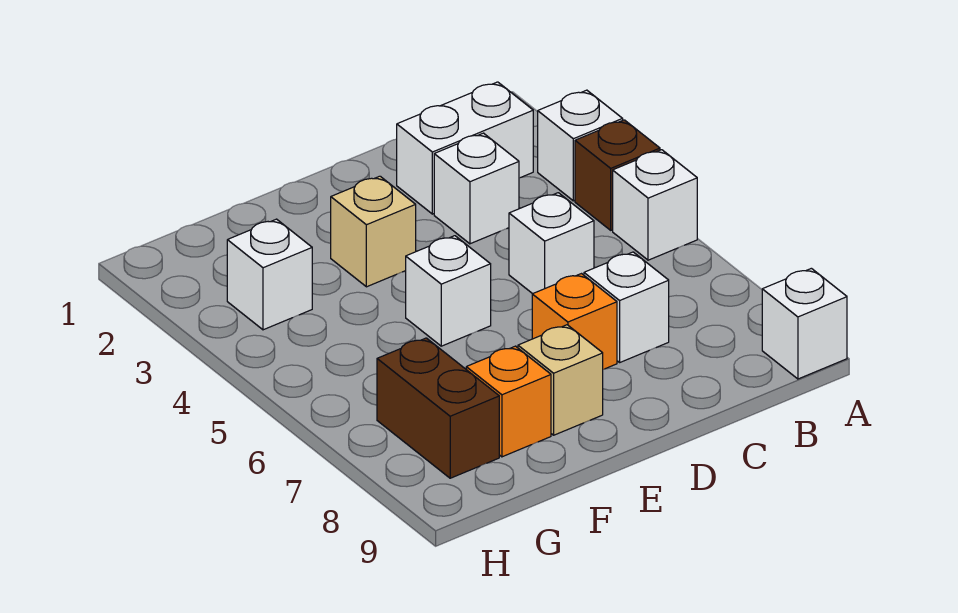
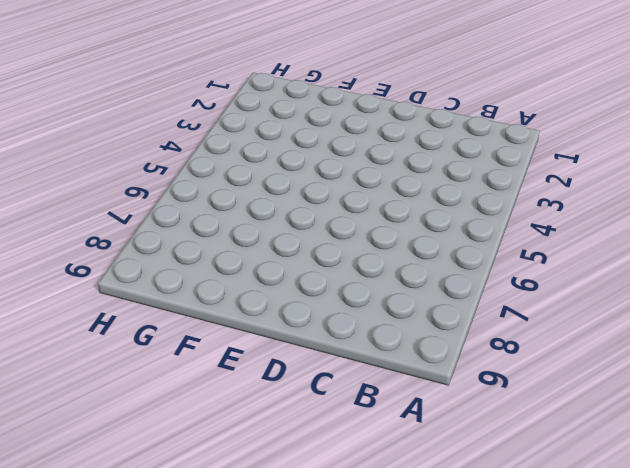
none -> white brick A3 level 1
none -> brown brick A4 level 1
none -> white brick A5 level 1

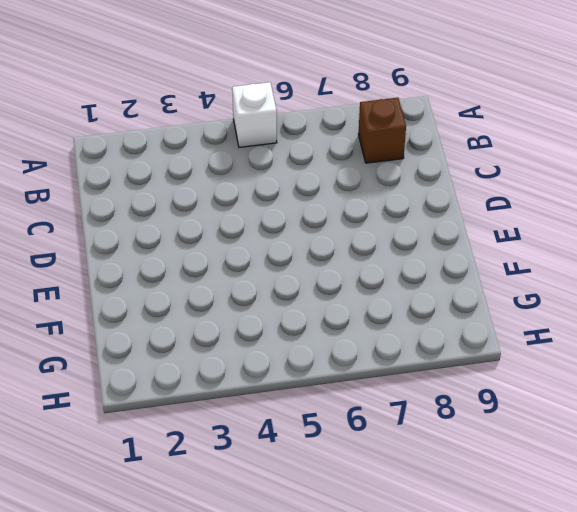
brown brick B8 level 1 -> brown brick A4 level 1
none -> white brick A3 level 1
none -> white brick A9 level 1
none -> white brick B2:C2 level 1

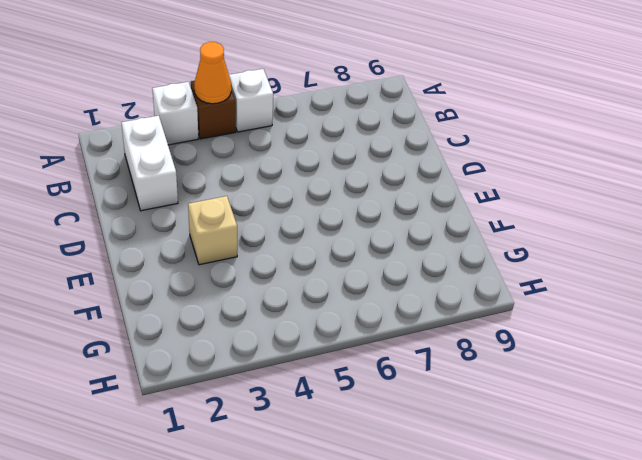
orange cone A4 level 2 -> none
none -> white brick A9 level 1
none -> white brick C3 level 1
none -> white brick C5 level 1

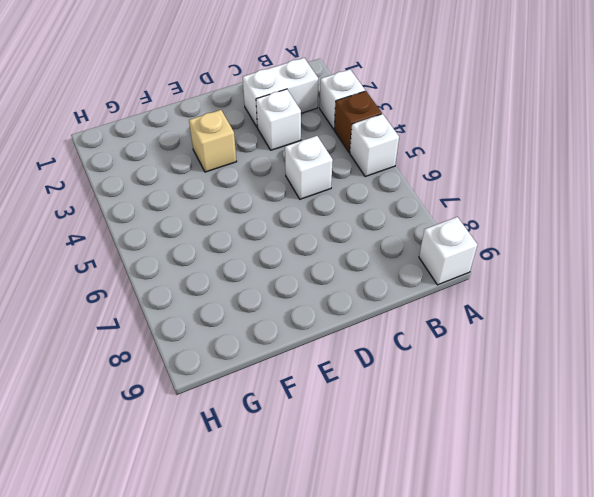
none -> white brick C7 level 1
none -> orange brick D7 level 1
none -> white brick E5 level 1

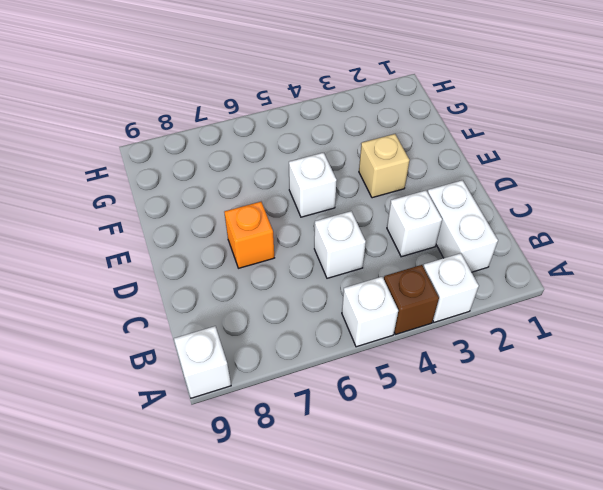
none -> white brick C7 level 1
none -> tan brick E8 level 1
none -> orange brick F8 level 1

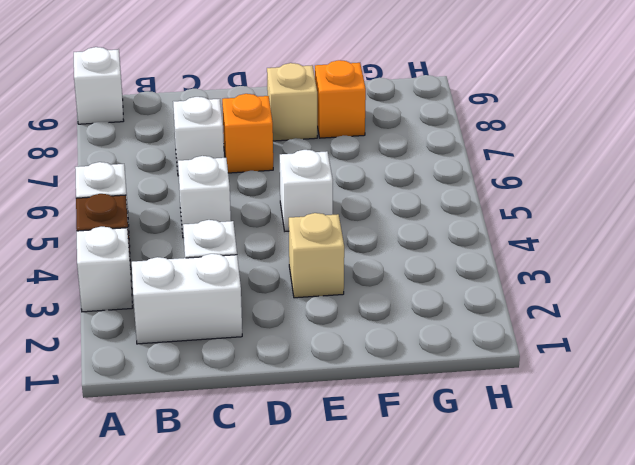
none -> white brick G3 level 1
none -> brown brick G7:G8 level 1

